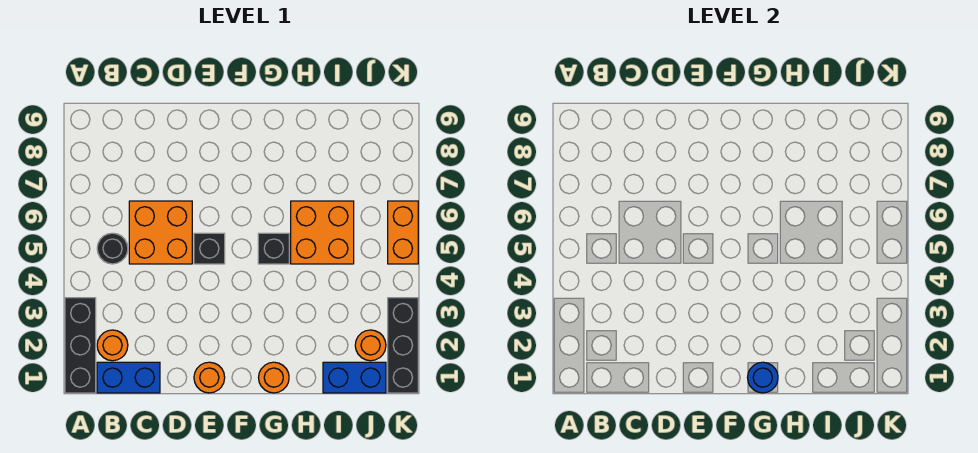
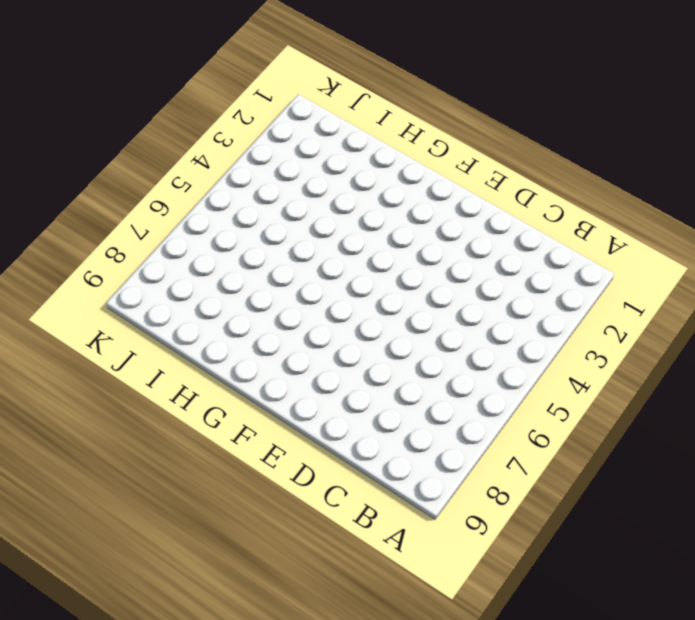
none -> black brick A1:A3 level 1
none -> blue brick B1:C1 level 1
none -> orange round brick B2 level 1

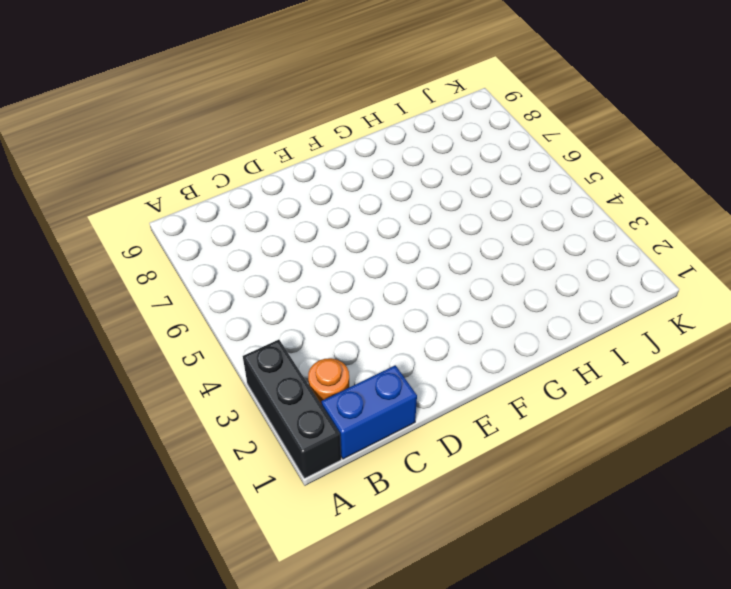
none -> black round brick B5 level 1
none -> orange brick C5:D6 level 1
none -> orange round brick E1 level 1

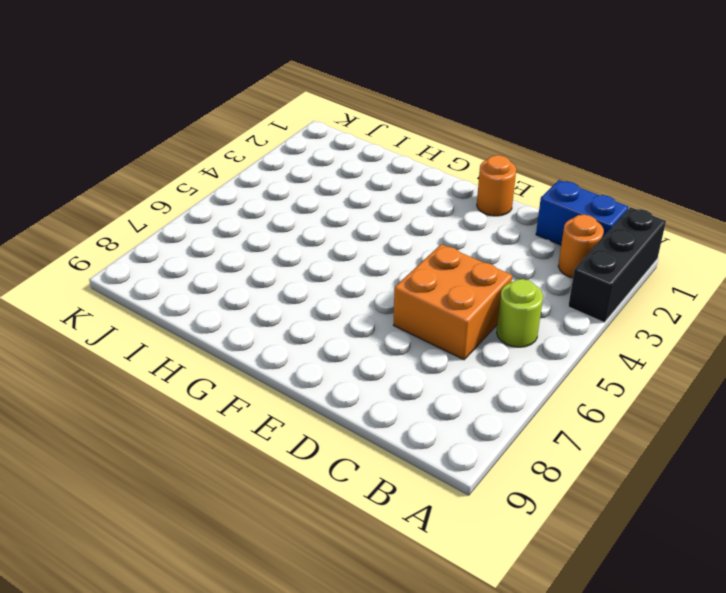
lime round brick B5 level 1 -> black round brick B5 level 1
none -> black brick E5 level 1
none -> orange round brick G1 level 1
none -> black brick G5 level 1

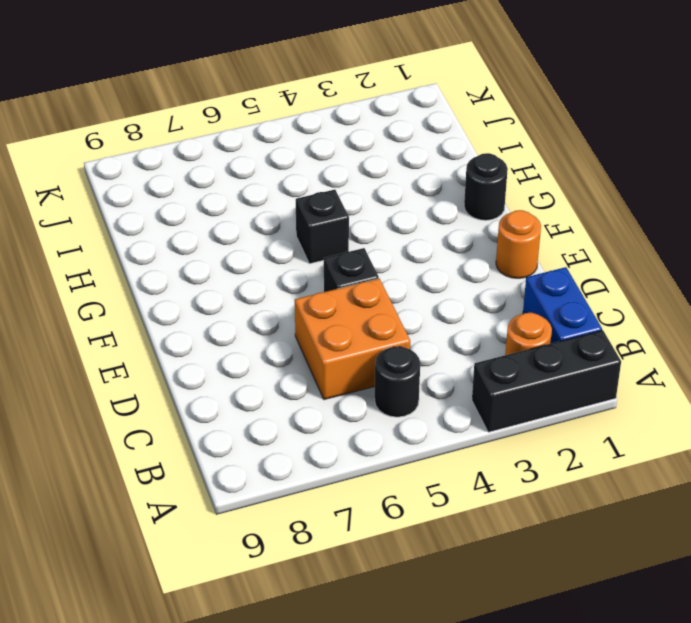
black round brick G1 level 1 -> orange round brick G1 level 1
none -> orange brick H5:I6 level 1
none -> blue brick I1:J1 level 1
none -> orange round brick J2 level 1

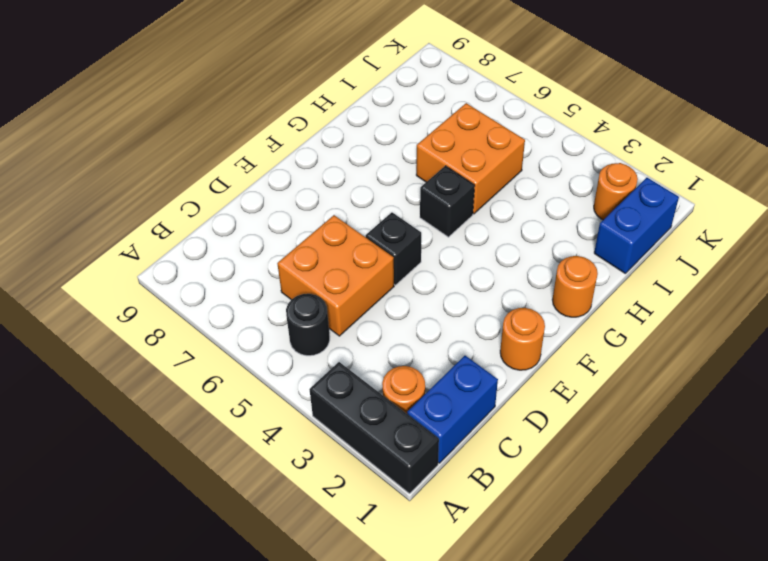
none -> black brick K1:K3 level 1
none -> orange brick K5:K6 level 1
none -> blue round brick G1 level 2

